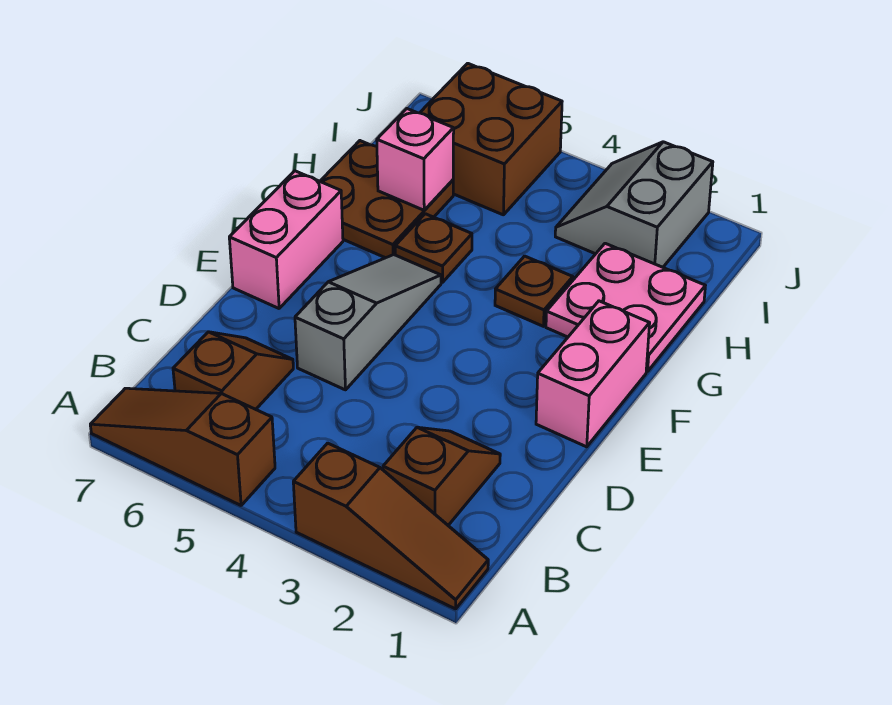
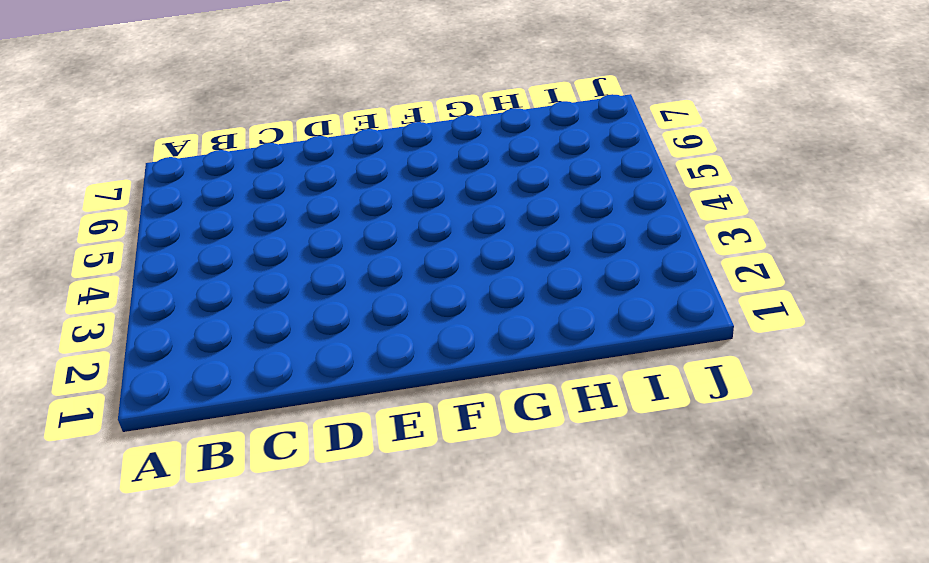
none -> brown slope A1:A3 level 1 top 3
none -> brown slope A5:A7 level 1 top 5
none -> brown slope B2:C2 level 1 top B

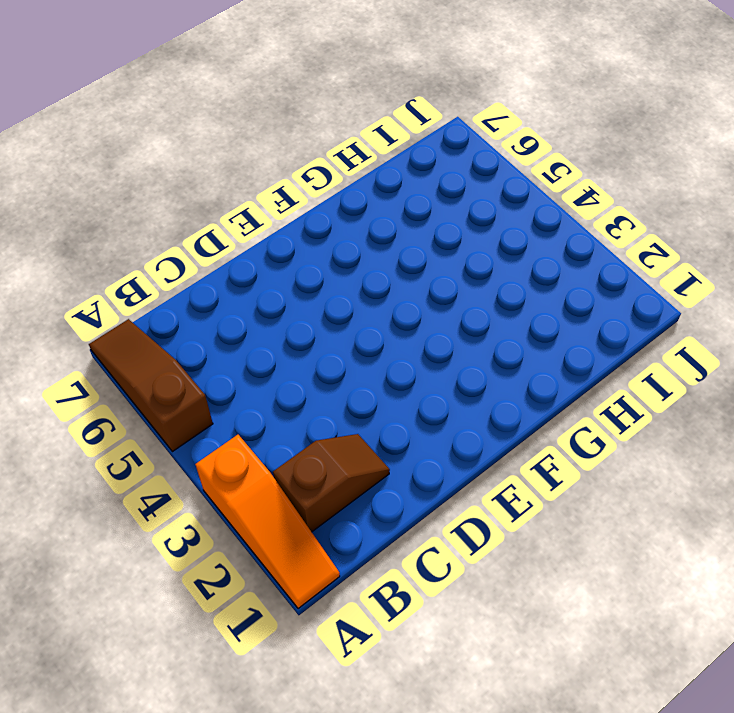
orange slope A1:A3 level 1 top 3 -> brown slope A1:A3 level 1 top 3
none -> brown slope B6:C6 level 1 top B
none -> grey slope D5:F5 level 1 top D
none -> pink brick E1:F1 level 1

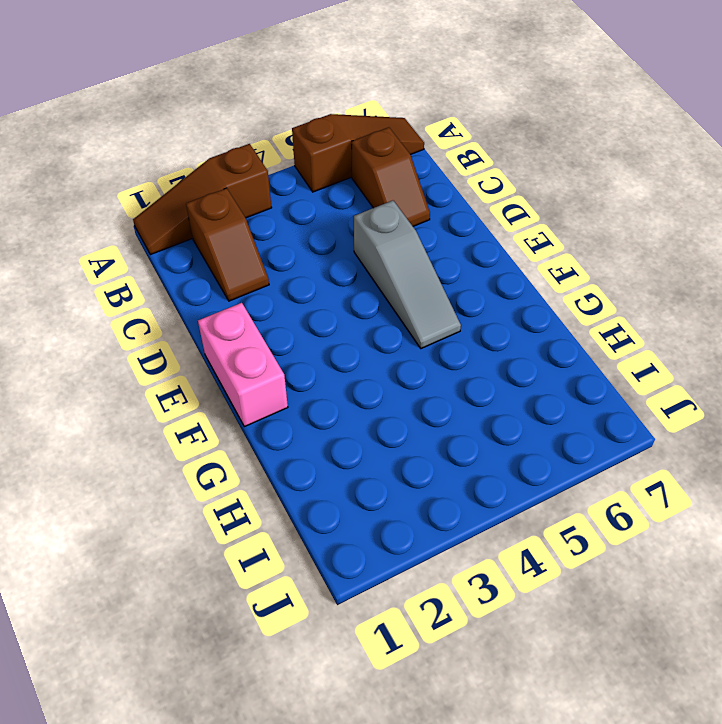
none -> pink brick E7:F7 level 1
none -> pink plate G1:H2 level 1
none -> brown plate G3 level 1

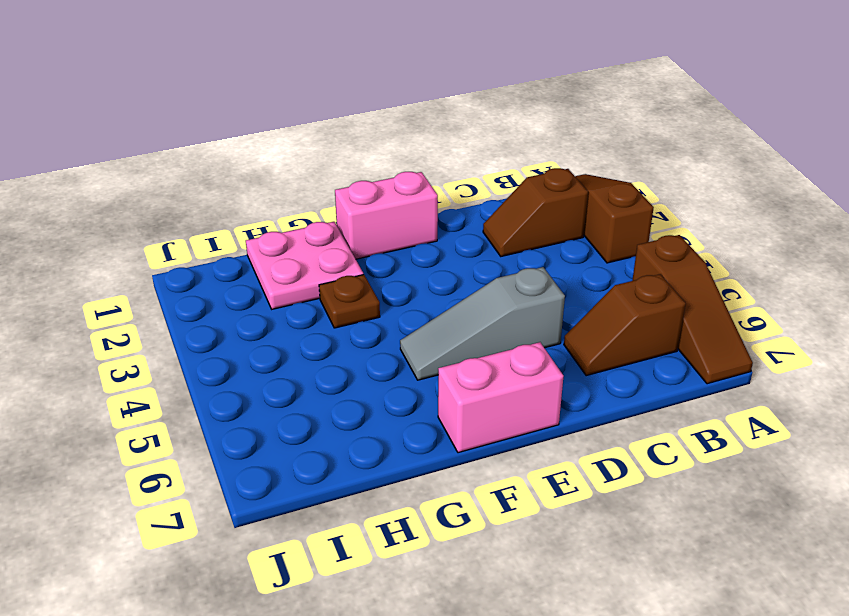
none -> brown plate G5 level 1
none -> brown plate G6:H7 level 1
none -> grey slope I2:J3 level 1 top 2

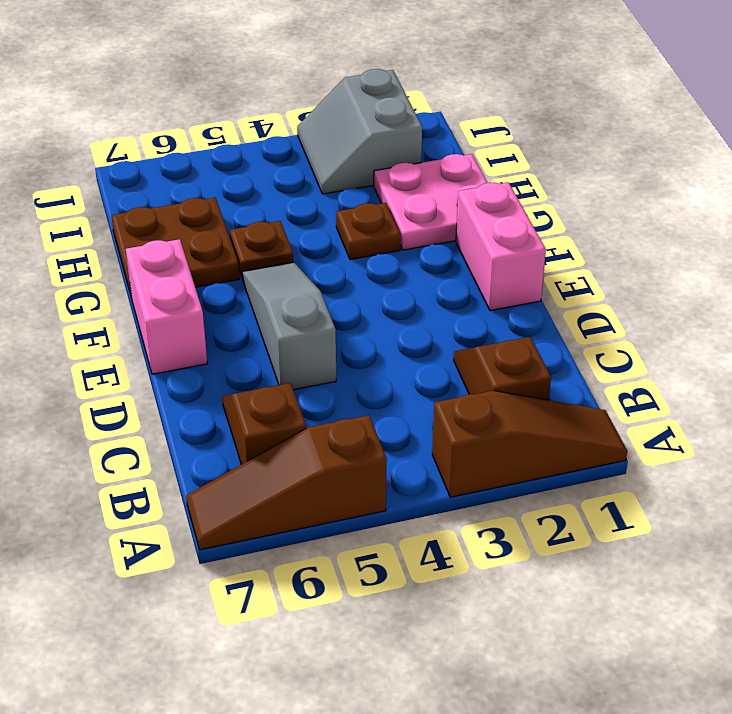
none -> brown brick I5:J6 level 1
none -> pink brick H6 level 2

